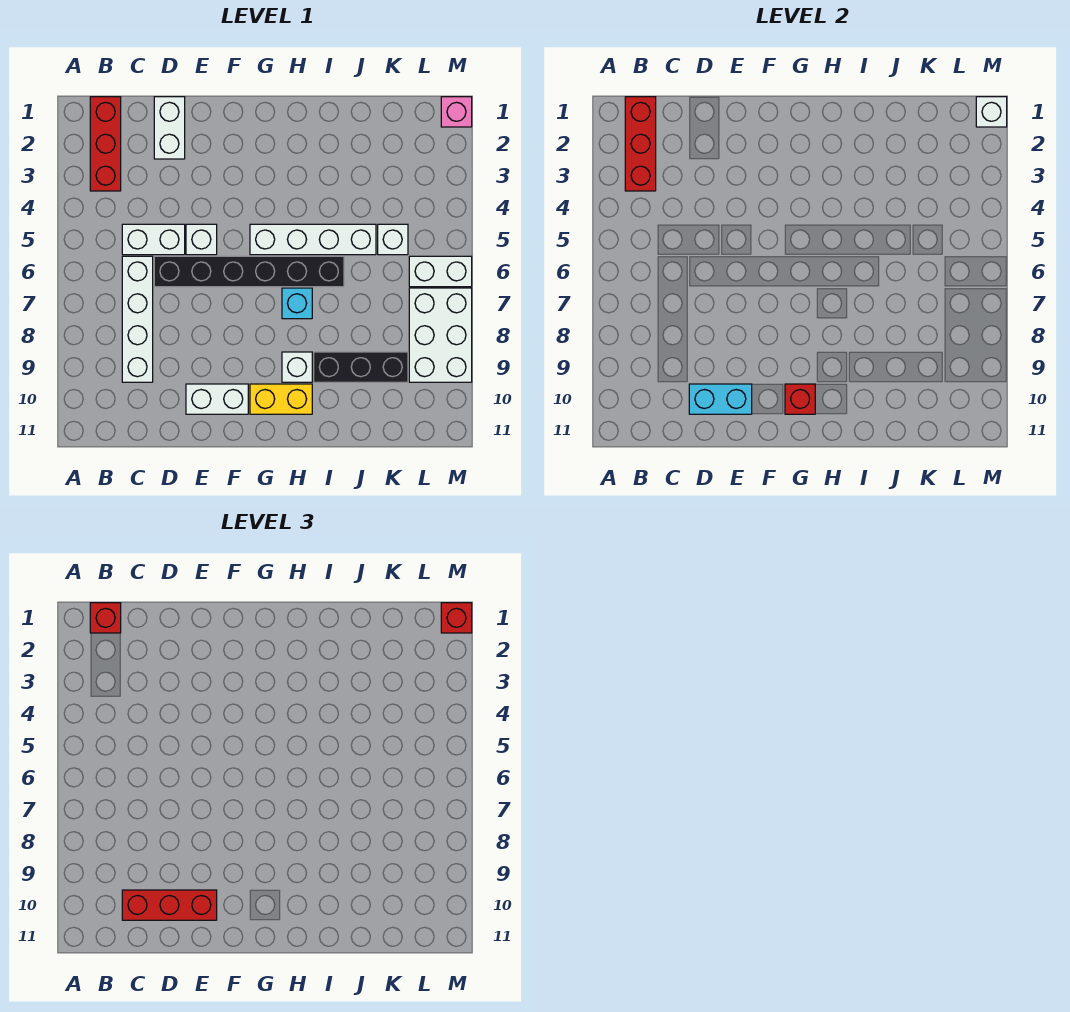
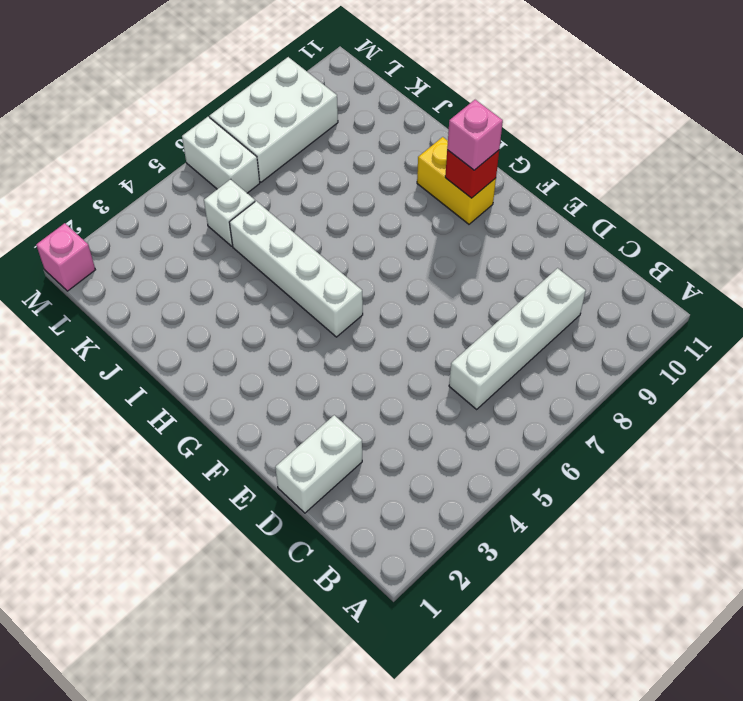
pink brick G10 level 3 -> none
none -> red brick B1:B3 level 1
none -> white brick C5:D5 level 1
none -> black brick D6:I6 level 1

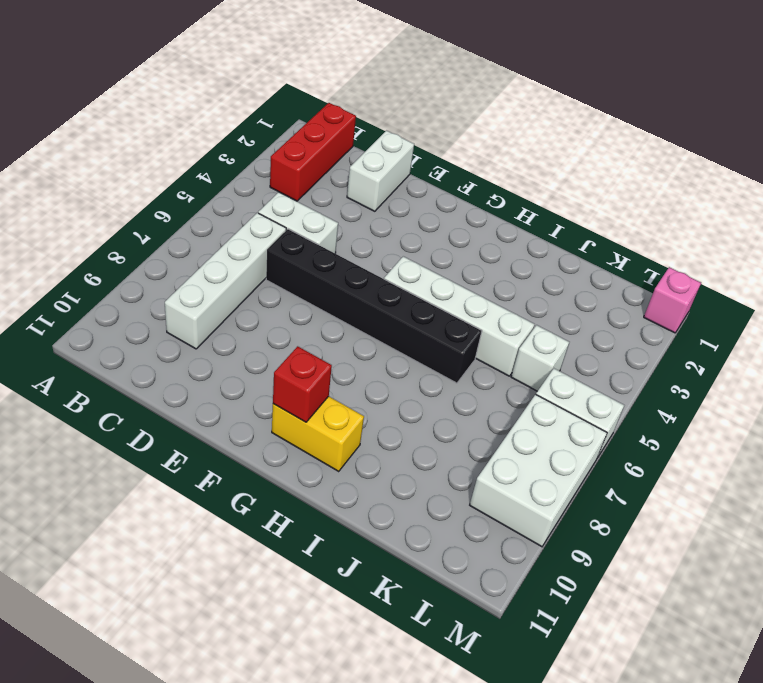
none -> white brick E5 level 1
none -> white brick E10:F10 level 1
none -> cyan brick H7 level 1

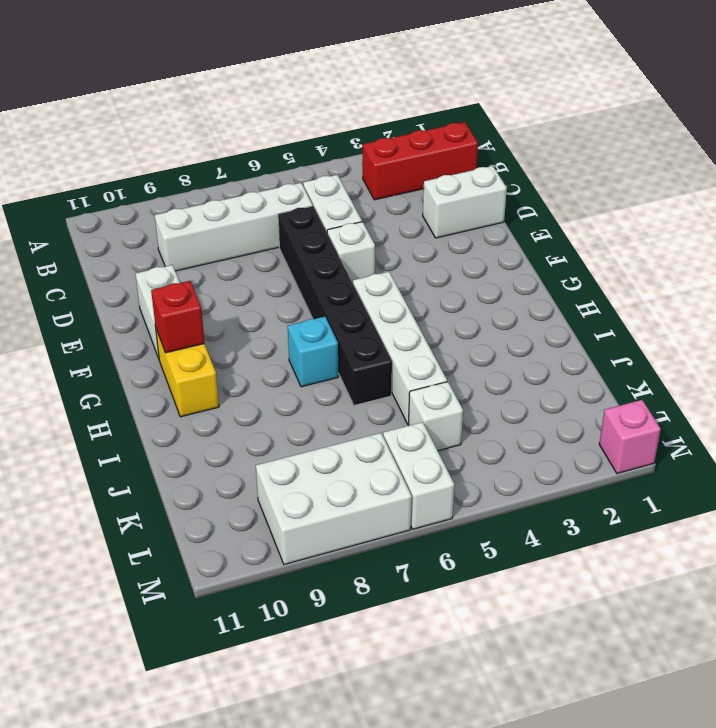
none -> white brick H9 level 1
none -> black brick I9:K9 level 1
none -> red brick B1:B3 level 2

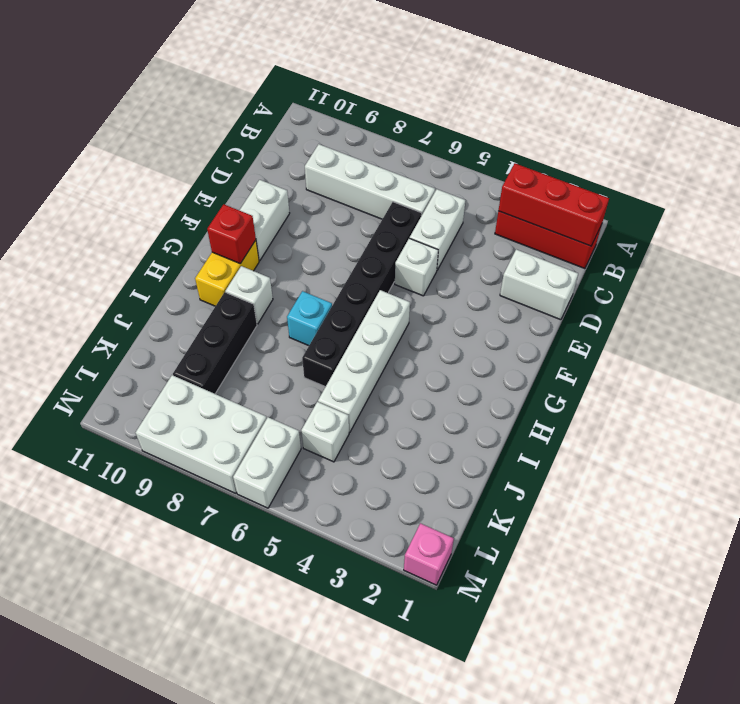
none -> cyan brick D10:E10 level 2
none -> white brick M1 level 2
none -> red brick B1 level 3

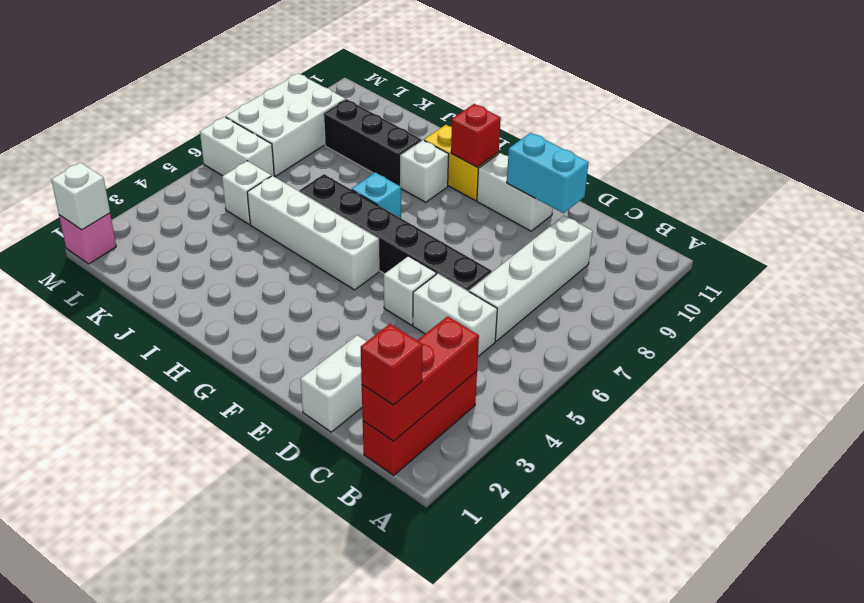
none -> red brick C10:E10 level 3
none -> red brick M1 level 3

